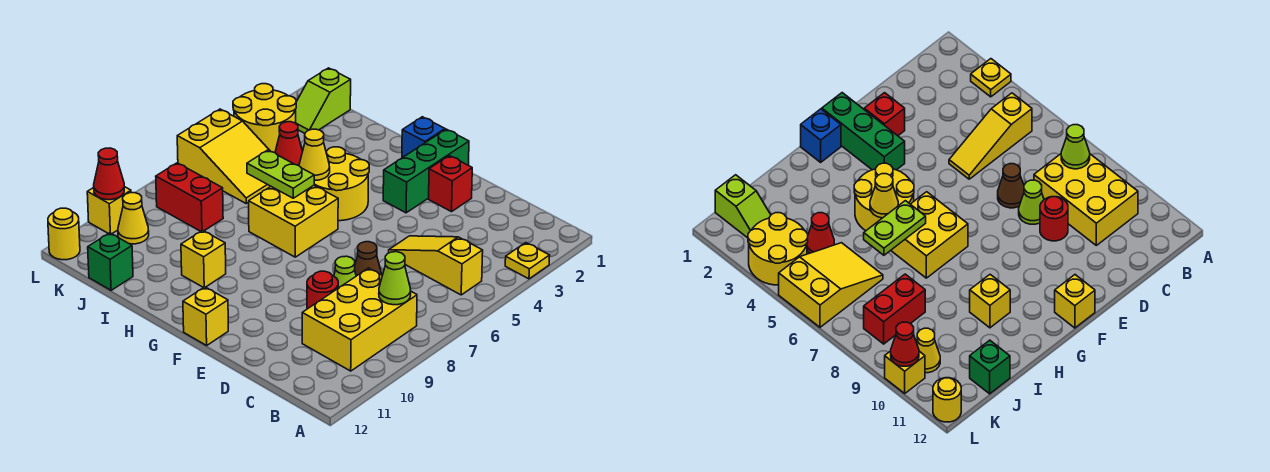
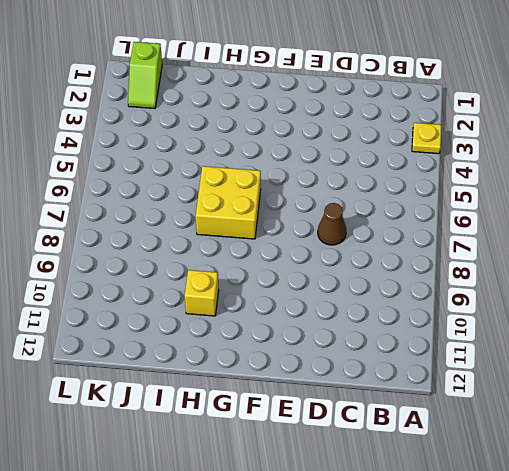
none -> yellow slope B5:D5 level 1 top B
none -> yellow brick B8:C10 level 1
none -> lime cone D8 level 1

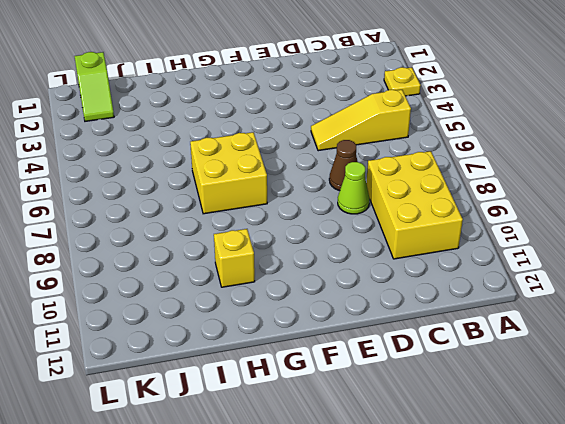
none -> red round brick D9 level 1
none -> red brick E2 level 1
none -> green brick F1:F3 level 1

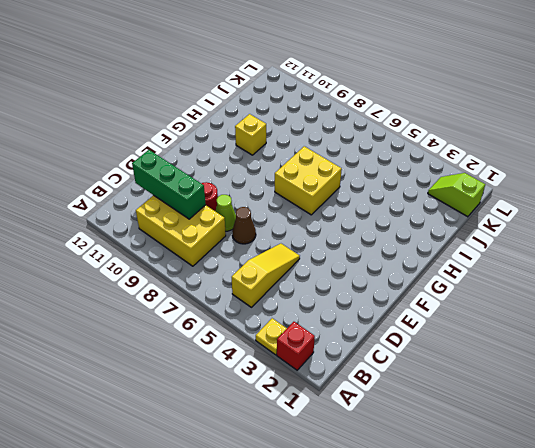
red brick A2 level 1 -> red brick E2 level 1
green brick C9:C11 level 2 -> green brick F1:F3 level 1
none -> yellow brick F12 level 1
none -> blue brick G1 level 1
none -> yellow round brick G4:H5 level 1

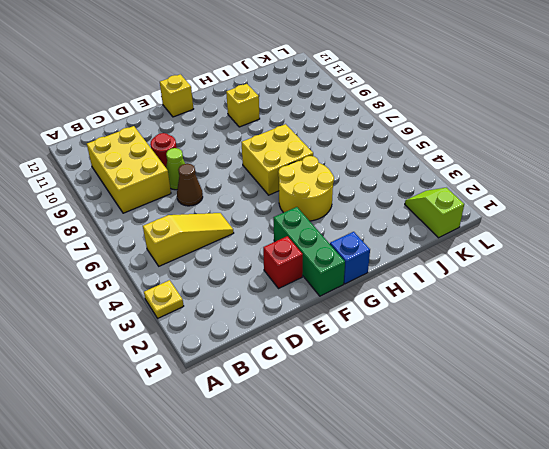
none -> red cone J4 level 1
none -> yellow slope J5:L6 level 1 top L
none -> red brick J8:K8 level 1

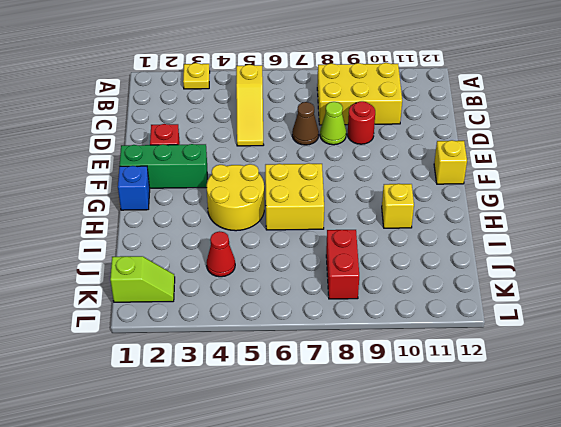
none -> yellow slope J5:L6 level 1 top L
none -> green brick J12 level 1
none -> yellow round brick K3:L4 level 1

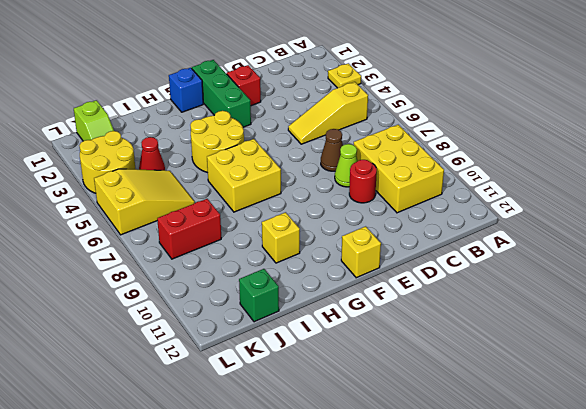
none -> yellow cone K10 level 1
none -> yellow brick L10 level 1
none -> yellow round brick L12 level 1

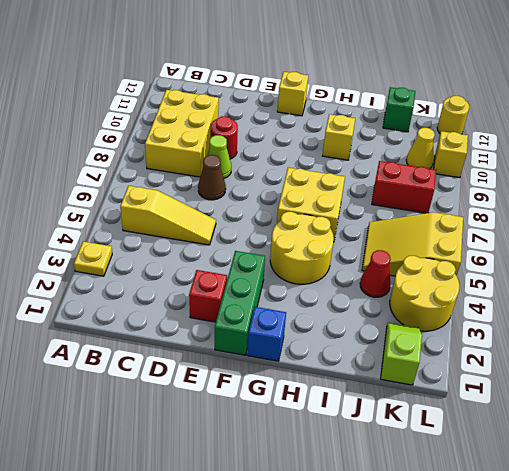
none -> lime cone B8 level 2
none -> yellow cone H5 level 2
none -> lime plate H6:I6 level 2

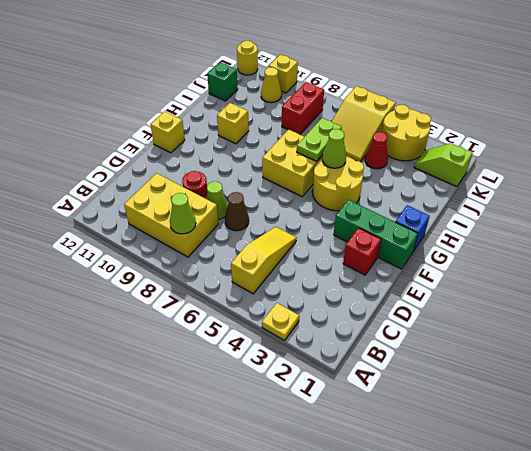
lime cone H5 level 2 -> yellow cone H5 level 2
none -> red cone L10 level 2

